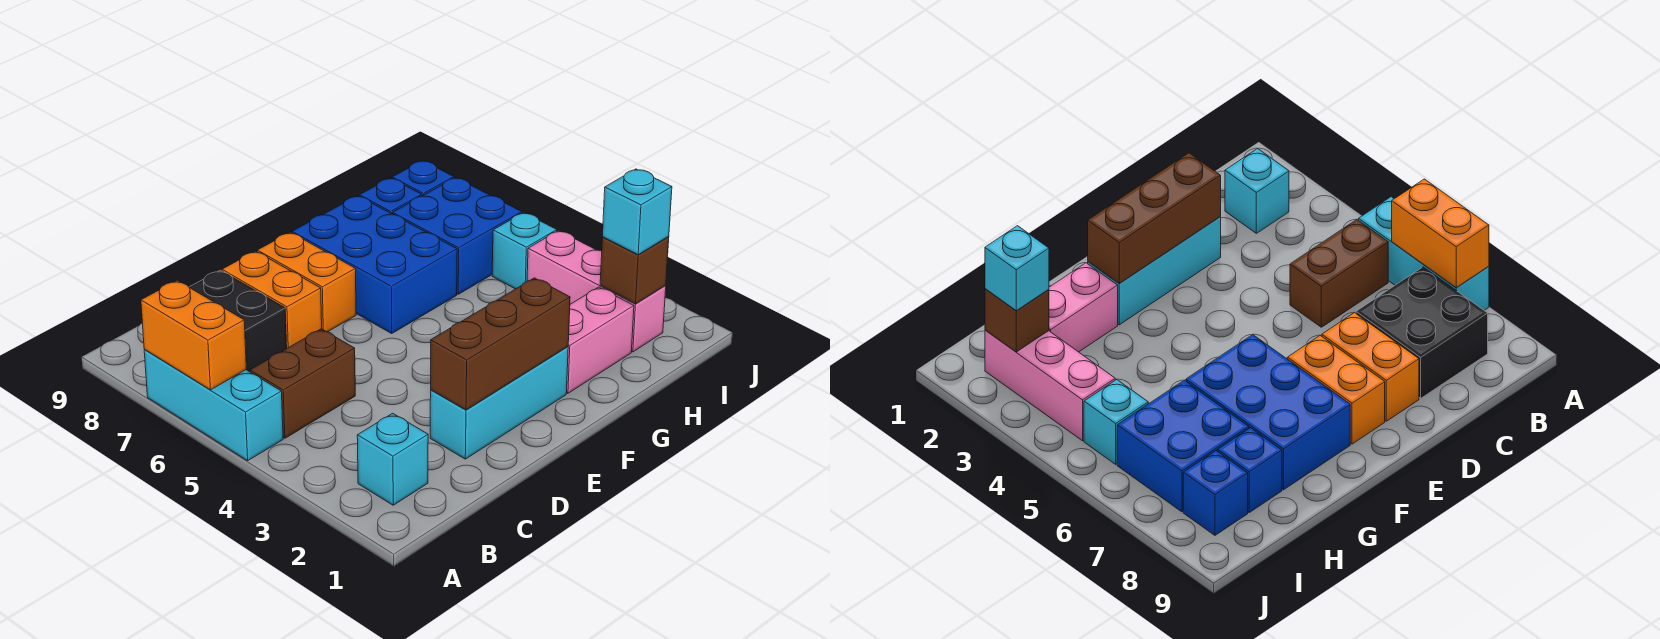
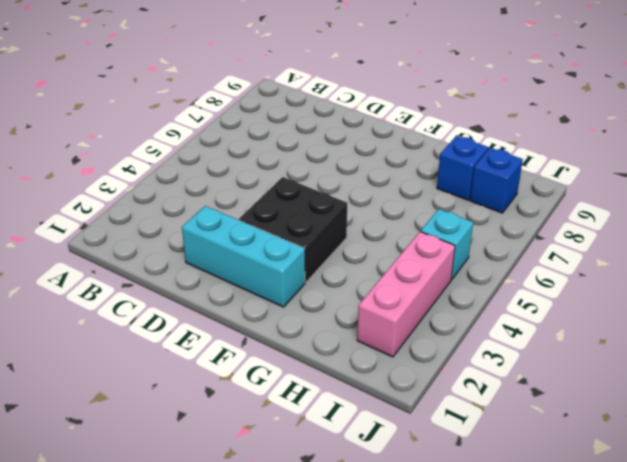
black brick E3:F4 level 1 -> black brick B7:C8 level 1
none -> cyan brick A5:A7 level 1
none -> cyan brick B2 level 1
none -> brown brick B5:C5 level 1

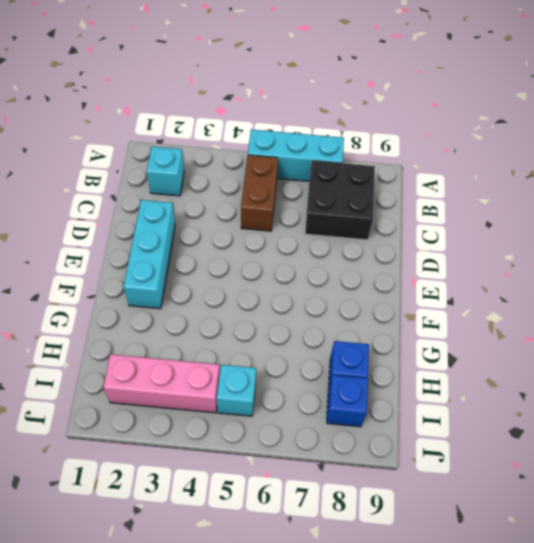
none -> orange brick D7:D8 level 1
none -> orange brick E7:E8 level 1
none -> blue brick F6:G8 level 1

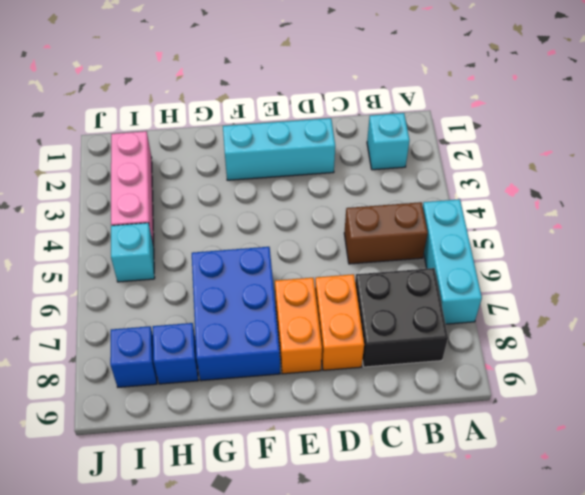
none -> pink brick G2:H2 level 1
none -> blue brick H6:I7 level 1
none -> orange brick A6:A7 level 2

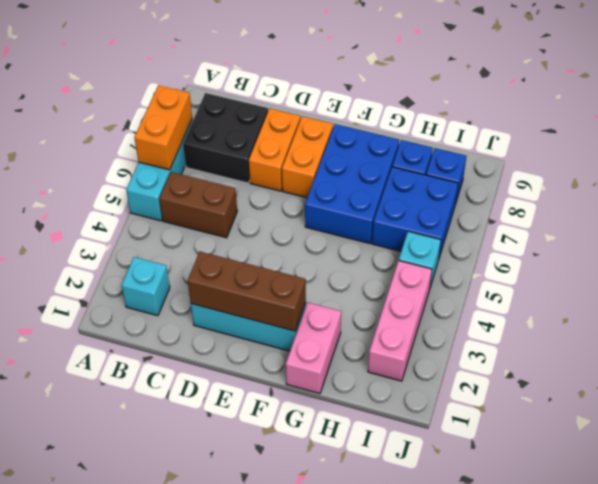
pink brick G1:G2 level 1 -> pink brick G2:H2 level 1
none -> brown brick I2 level 2
none -> cyan brick I2 level 3

